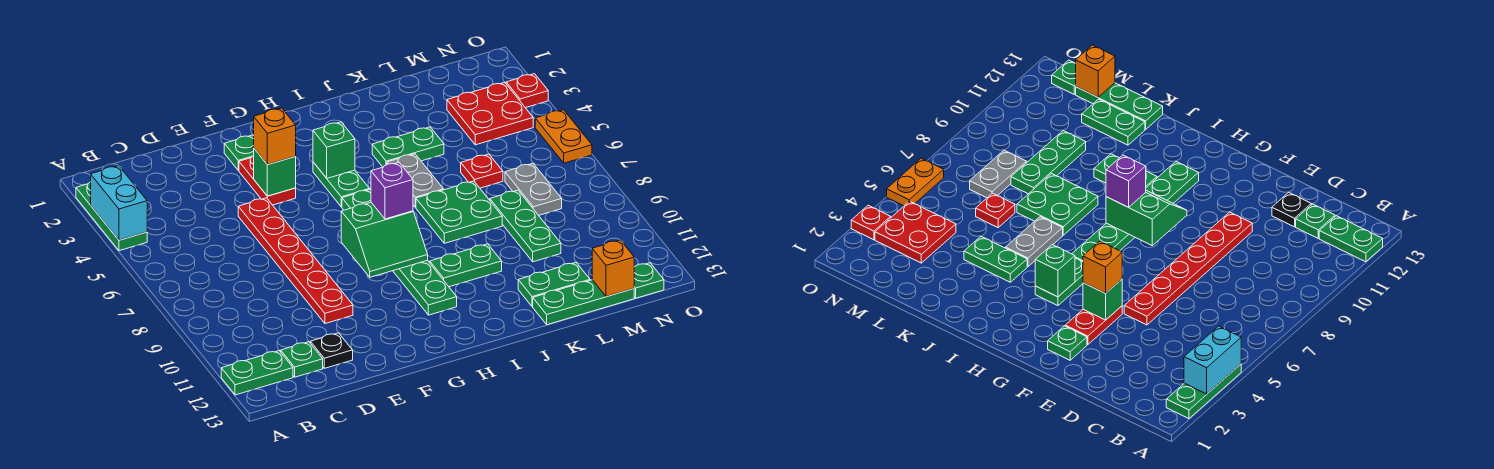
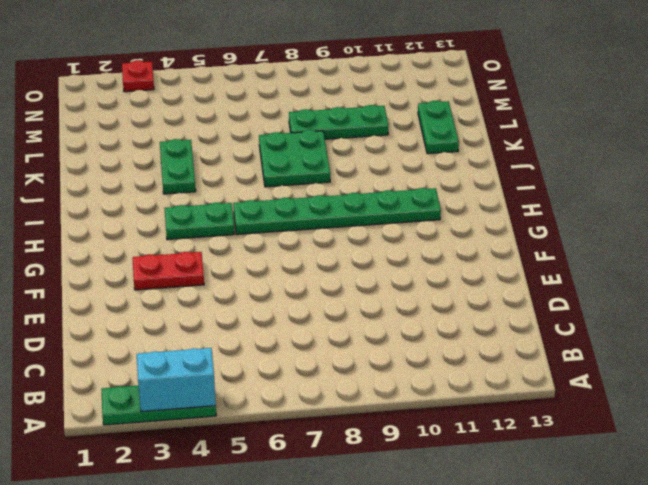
none -> green plate A12:B12 level 1
none -> green plate C12 level 1
none -> black plate D12 level 1

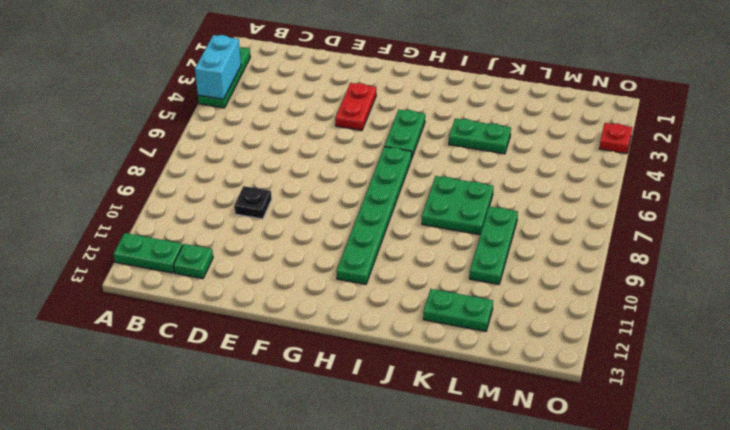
black plate D9 level 1 -> black plate D12 level 1
none -> red plate E5:E10 level 1
none -> green plate F2 level 1
none -> green plate I10:J10 level 1

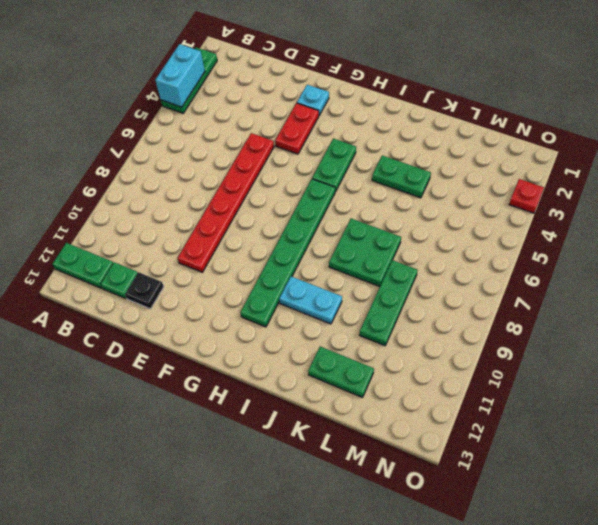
cyan plate F2 level 1 -> green plate F2 level 1
cyan plate I10:J10 level 1 -> green plate I10:J10 level 1
none -> grey plate J5:J6 level 1
none -> green plate K13:M13 level 1
none -> red plate L6 level 1

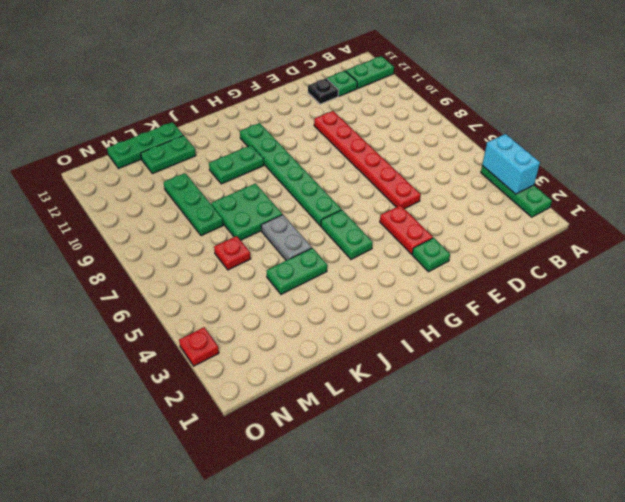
none -> red plate M3:N4 level 1
none -> grey plate M7:M8 level 1
none -> green plate N13 level 1

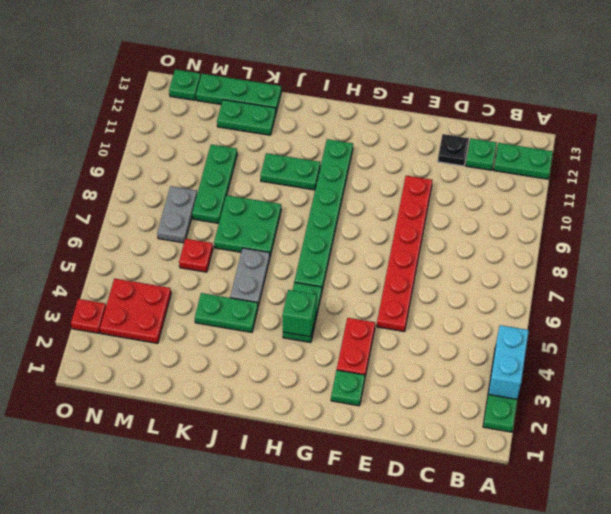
none -> orange plate O5:O6 level 1
none -> green brick F4 level 2
none -> green slope G8:H9 level 2 top 8

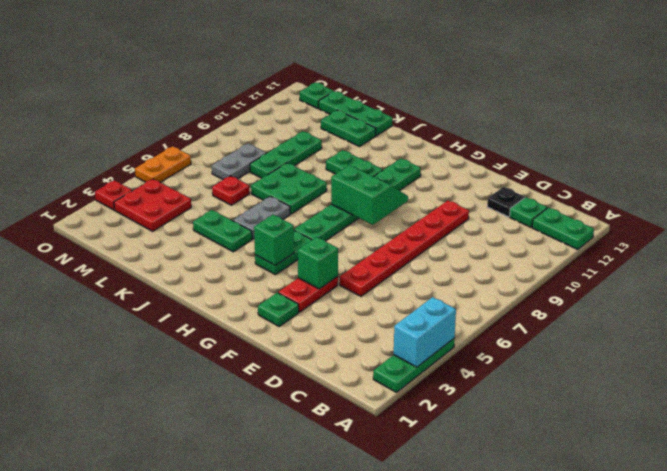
none -> orange brick M13 level 2
none -> orange brick F4 level 3
none -> purple brick H8 level 3

